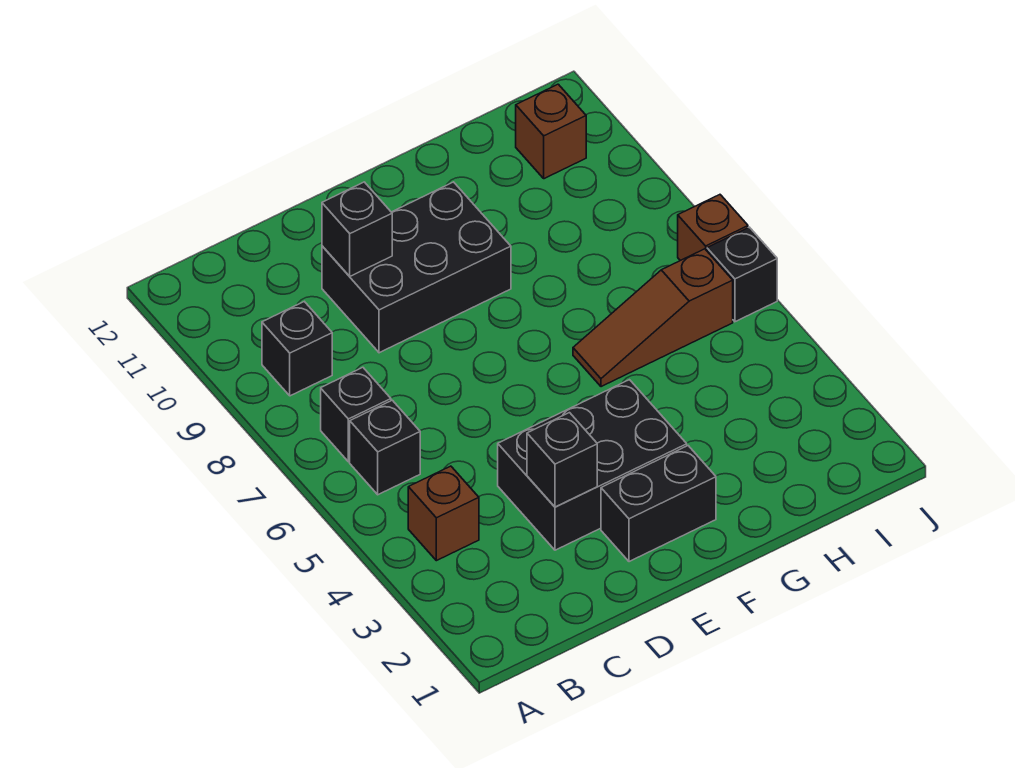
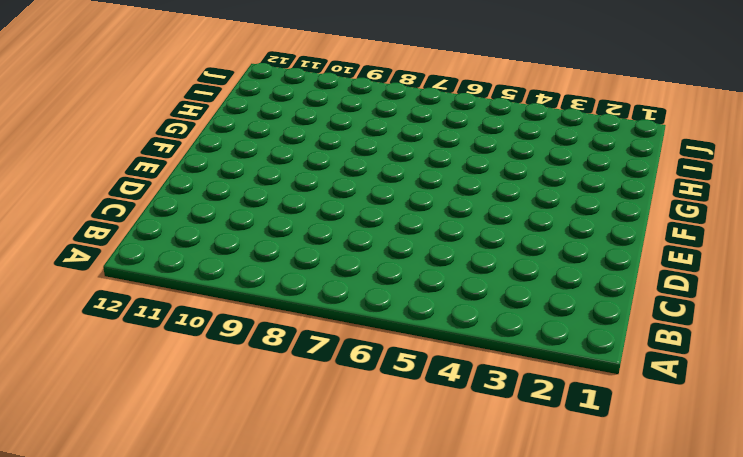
none -> brown brick B4 level 1
none -> black brick B6 level 1
none -> black brick B7 level 1

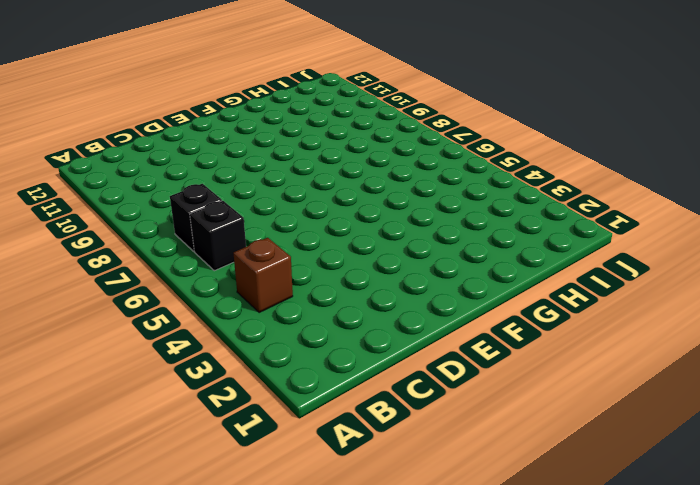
none -> black brick B9 level 1
none -> black brick D3:F4 level 1
none -> black brick D9:F10 level 1

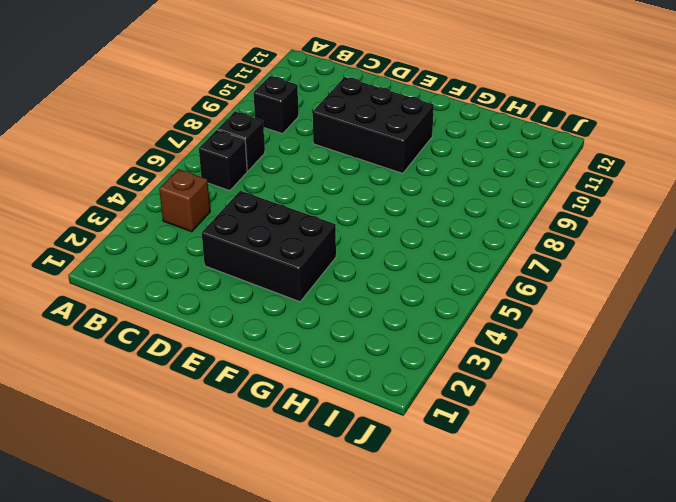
none -> black brick E2:F2 level 1
none -> brown slope G6:I6 level 1 top I
none -> brown brick I11 level 1

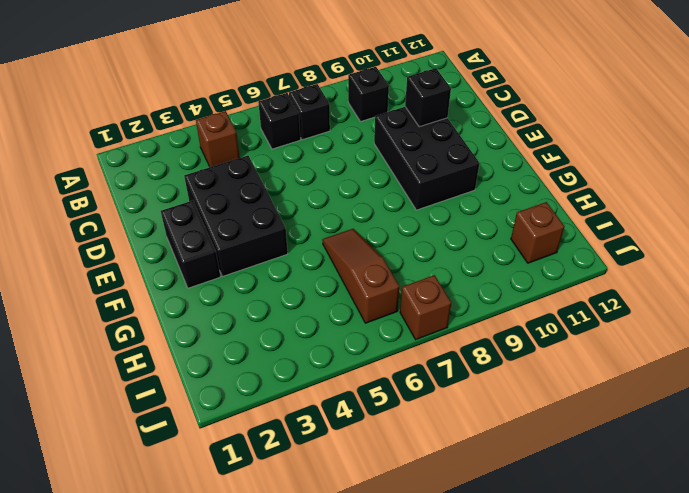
none -> black brick J6 level 1
none -> black brick D3 level 2

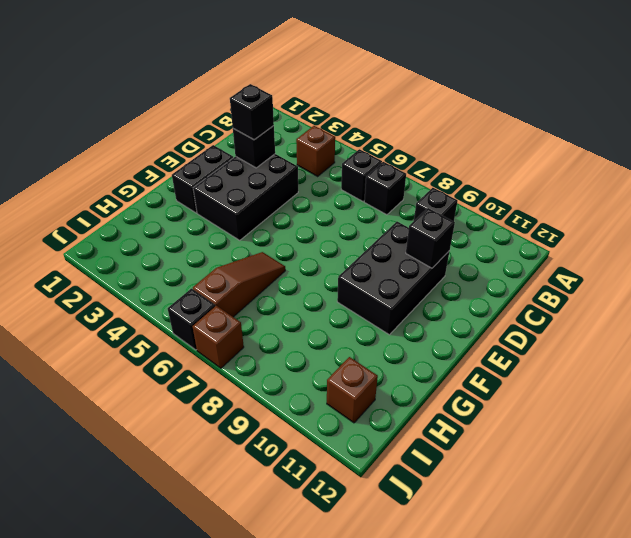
black brick D3 level 3 -> none

